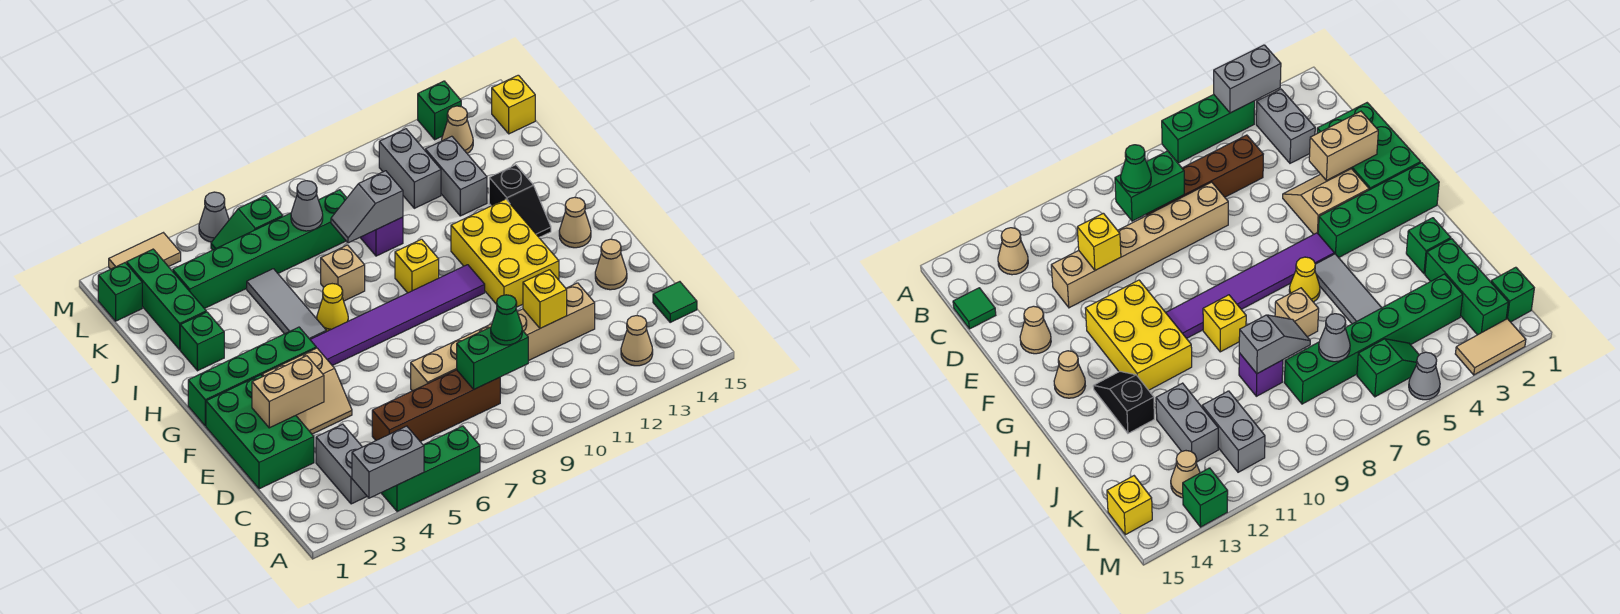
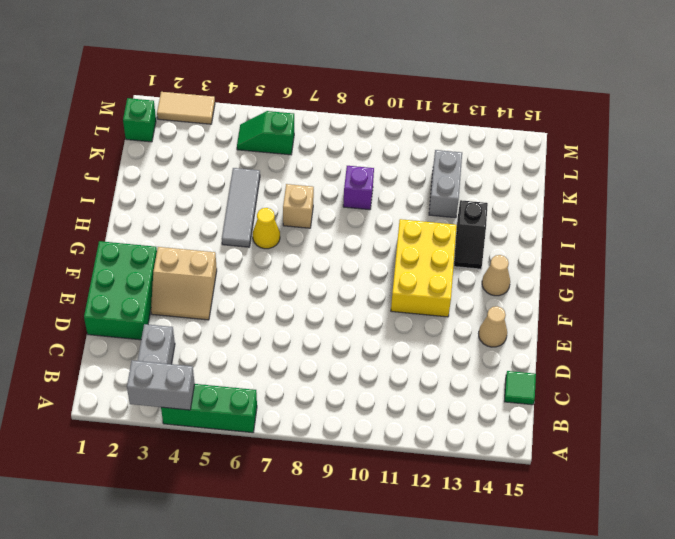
none -> tan cone B13 level 1
none -> brown brick C5:C8 level 1
none -> tan brick D7:D12 level 1
none -> green brick G1:G4 level 1

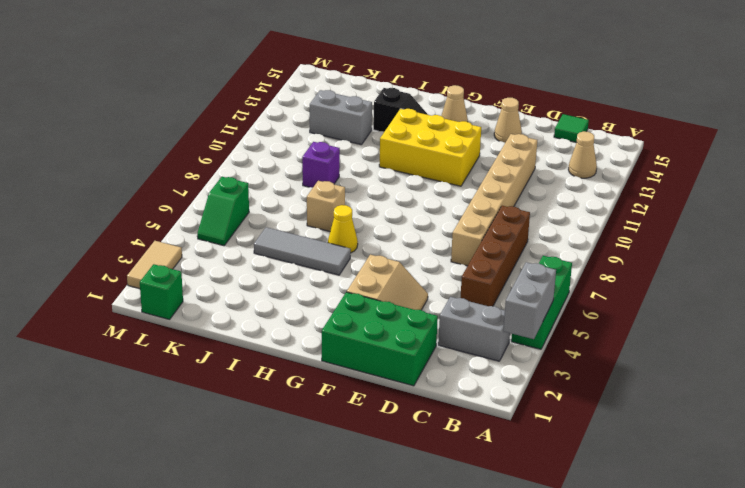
none -> green brick G1:G4 level 1
none -> purple tile G5:G10 level 1
none -> yellow brick H9 level 1
none -> green brick I2 level 1

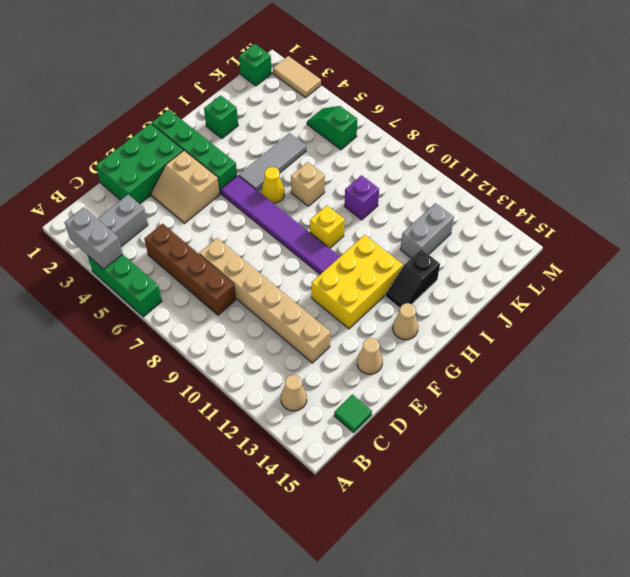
none -> green brick J2:L2 level 1
none -> green brick K3:K8 level 1
none -> grey brick K11:L11 level 1
none -> tan cone L13 level 1

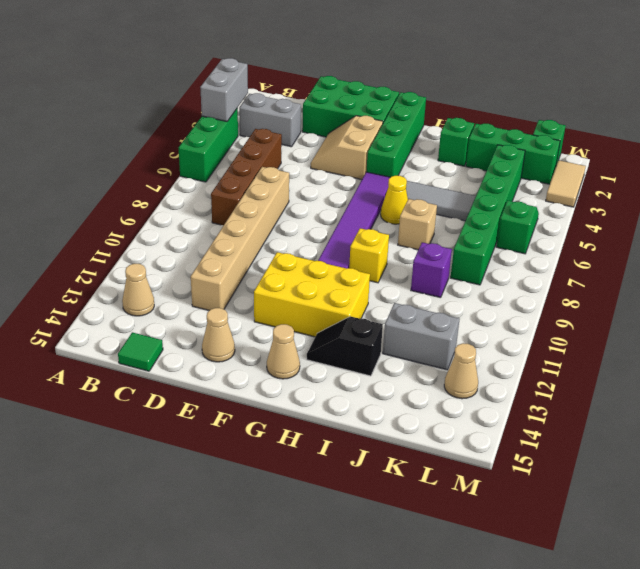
none -> grey brick K11:L11 level 1
none -> yellow brick L15 level 1
none -> grey cone M5 level 1
none -> green brick M13 level 1

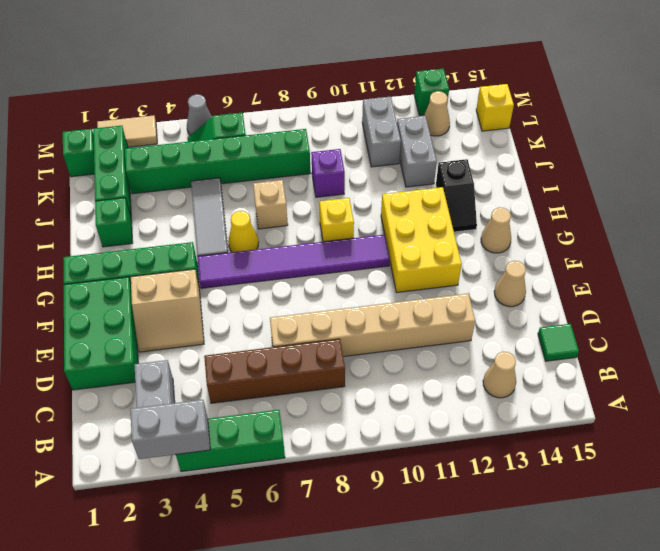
none -> green brick C8:C9 level 2
none -> yellow brick D11 level 2
none -> tan brick E2:E3 level 2
none -> grey slope J8:J9 level 2 top 9

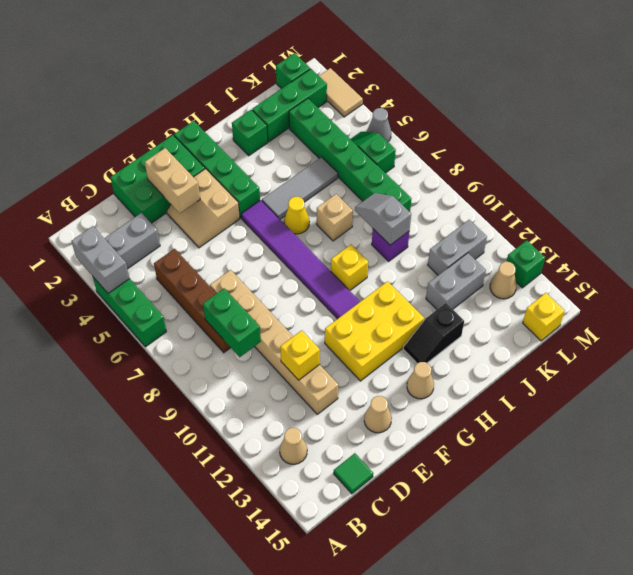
none -> grey cone K7 level 2
none -> green cone C9 level 3

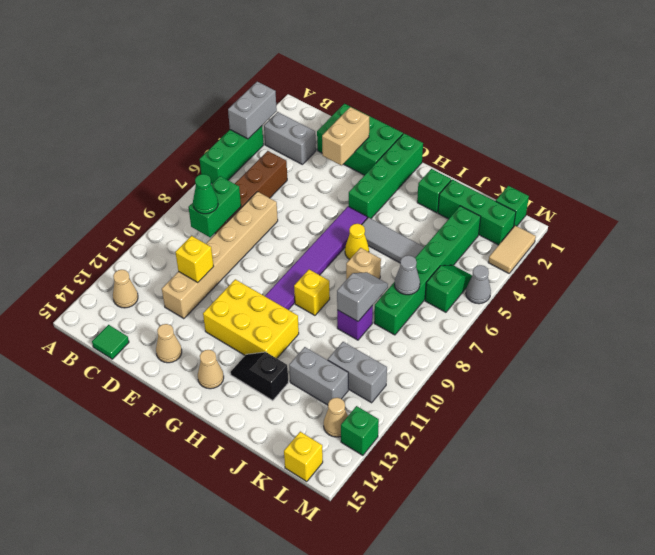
none -> tan slope E3:F4 level 1 top F

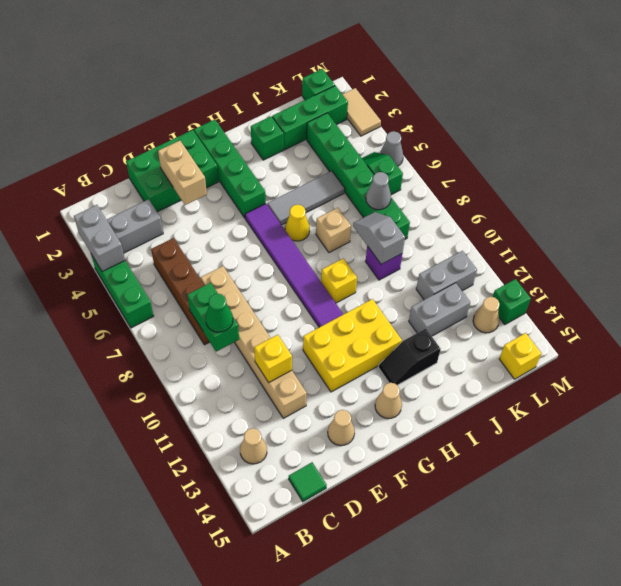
none -> tan slope E3:F4 level 1 top F

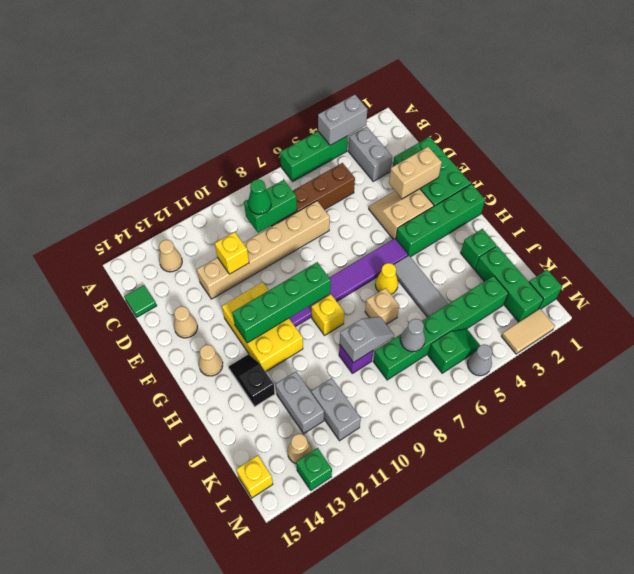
green brick G9:G12 level 2 -> none

